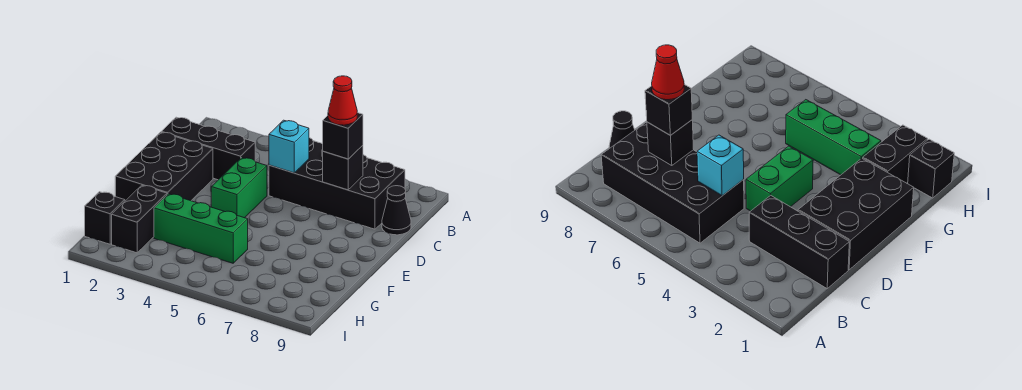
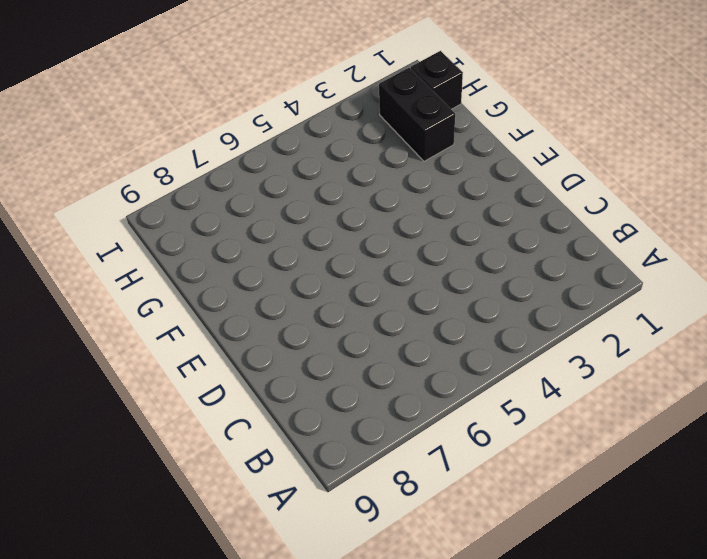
none -> black brick B5:C8 level 1
none -> black brick C1:C3 level 1
none -> black cone C9 level 1

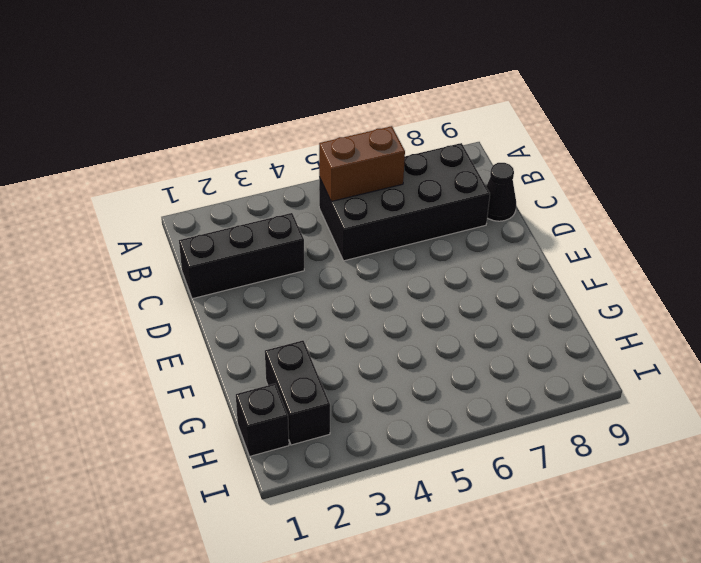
brown brick B5:B6 level 2 -> none
none -> black brick D1:F2 level 1
none -> green brick D4:E4 level 1
none -> green brick G3:G5 level 1

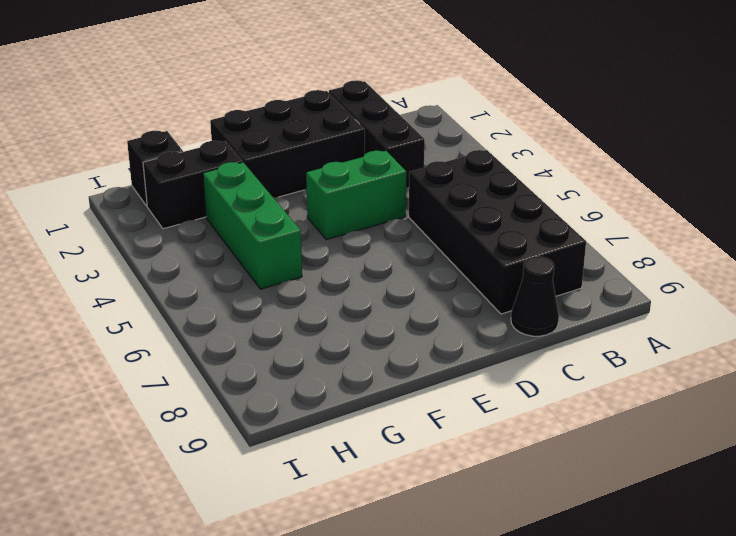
none -> cyan brick C5 level 2
none -> black brick C7 level 2
none -> black brick C7 level 3

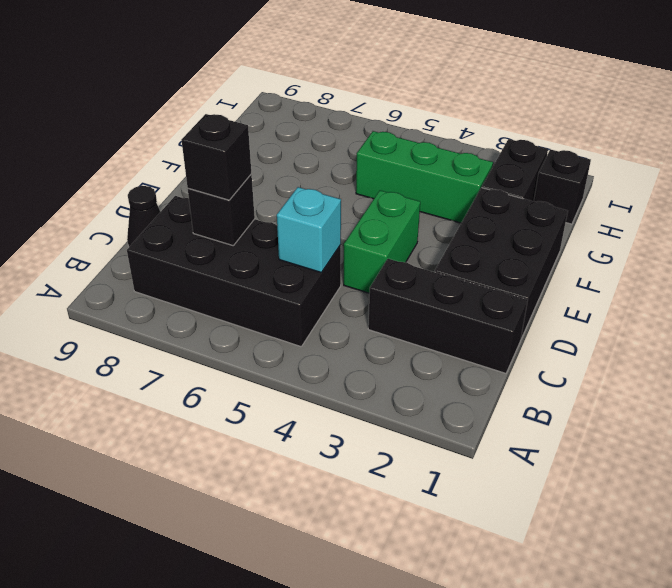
none -> red cone C7 level 4

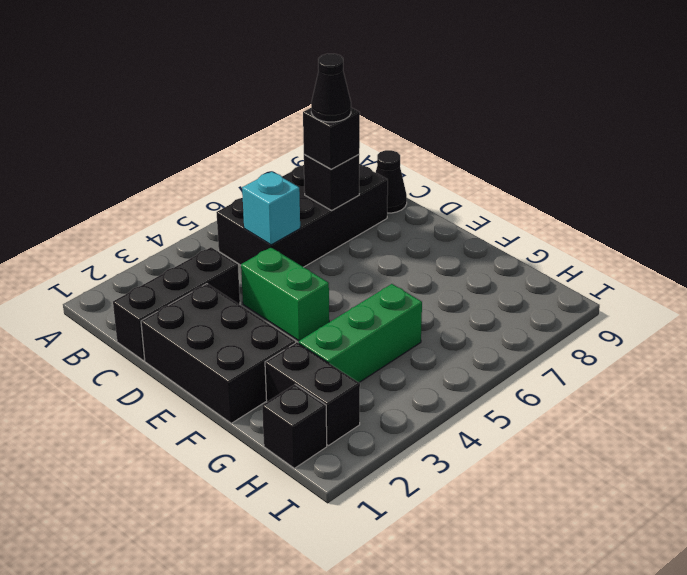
black cone C7 level 4 -> red cone C7 level 4

